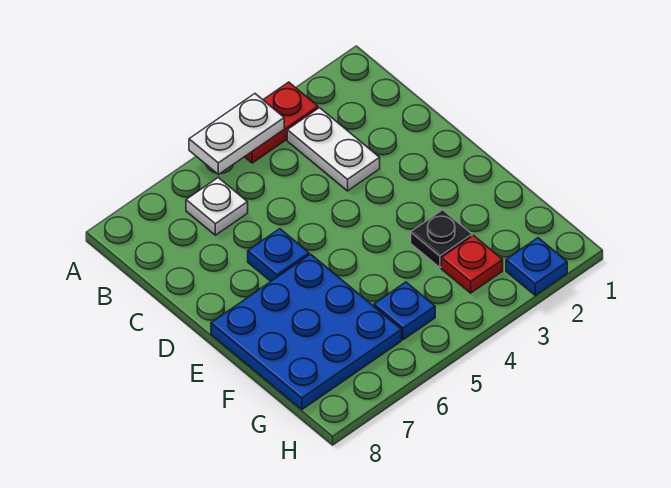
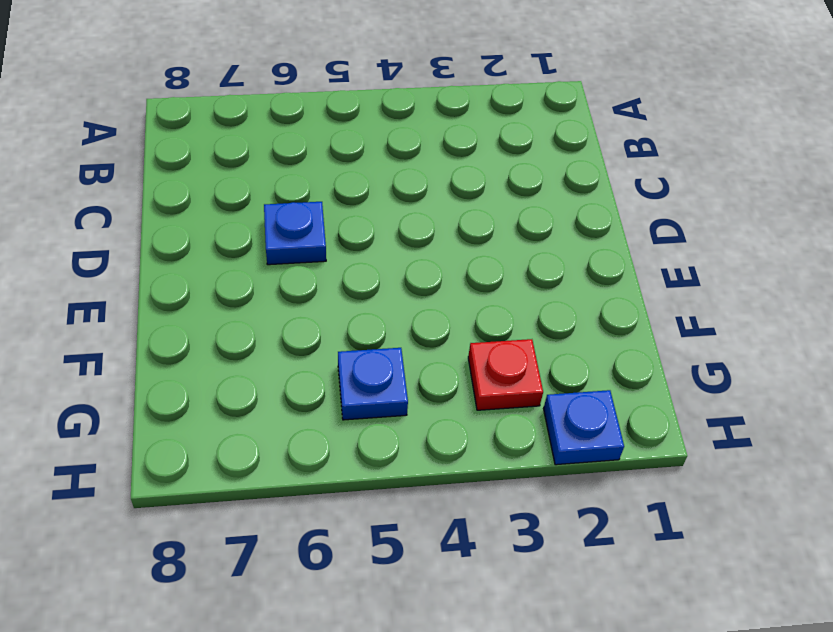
none -> red plate A3:A4 level 1
none -> white plate B3:C3 level 1

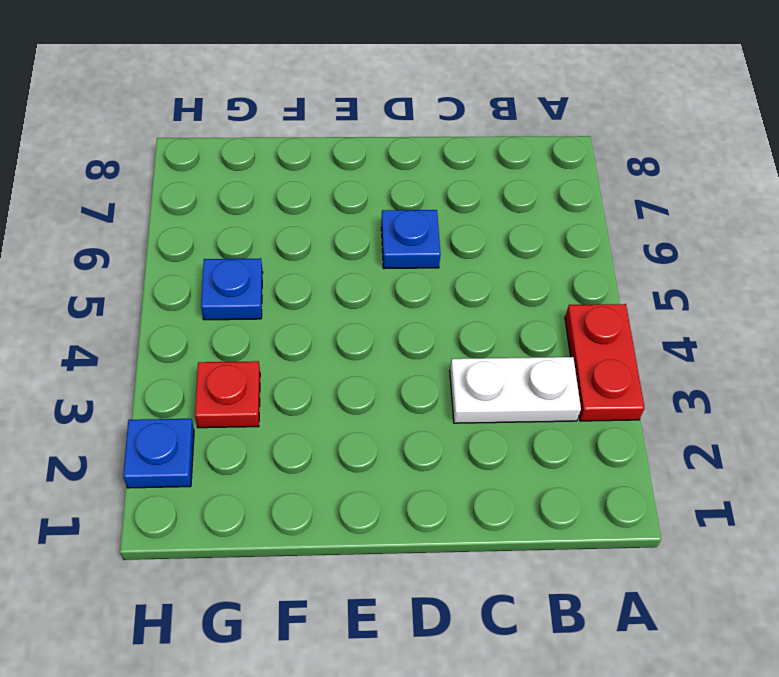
none -> white plate B6 level 1
none -> blue plate E6:G8 level 1

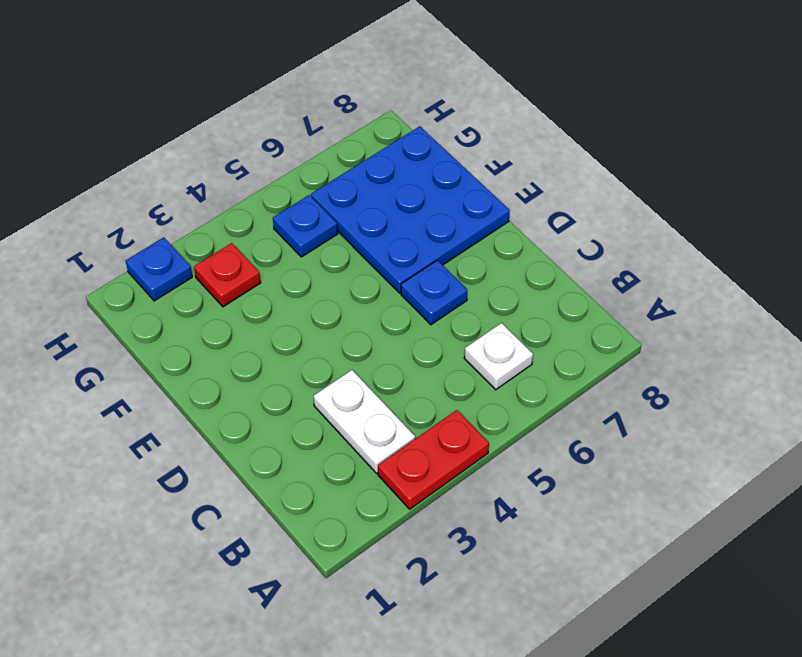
none -> black plate F3 level 1
none -> white plate A4:A5 level 2

